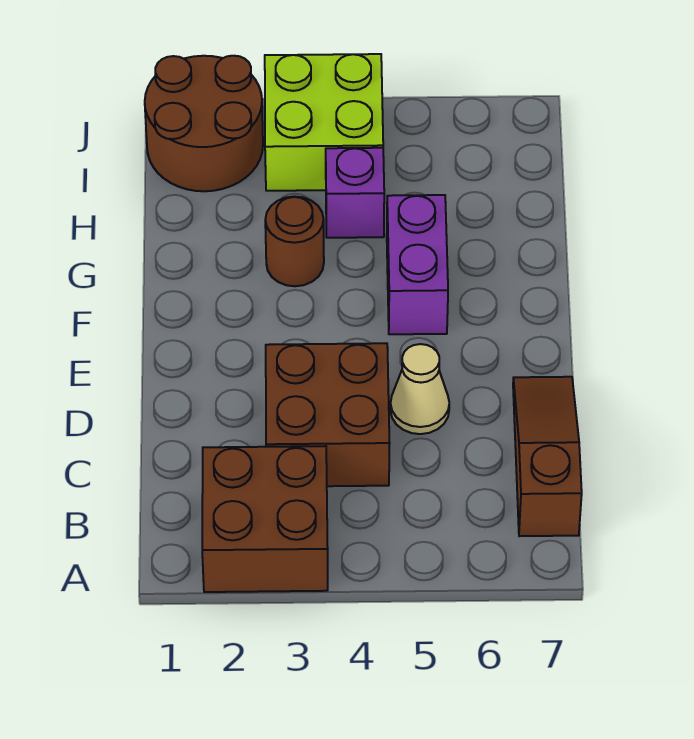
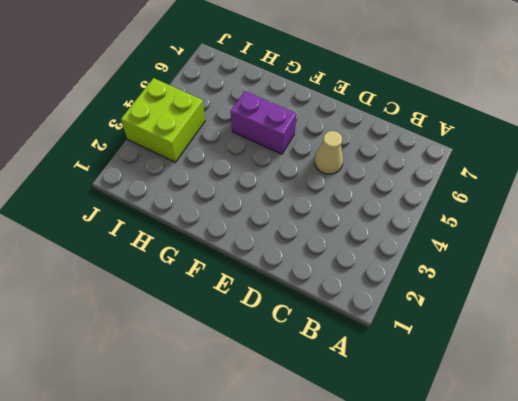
none -> brown brick A2:B3 level 1
none -> brown slope B7:D7 level 1 top B

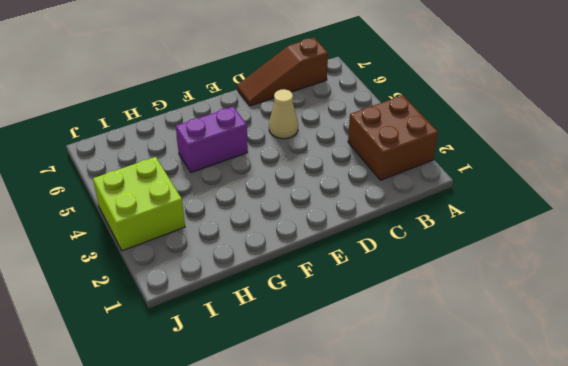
none -> brown brick C3:D4 level 1
none -> brown round brick G3 level 1

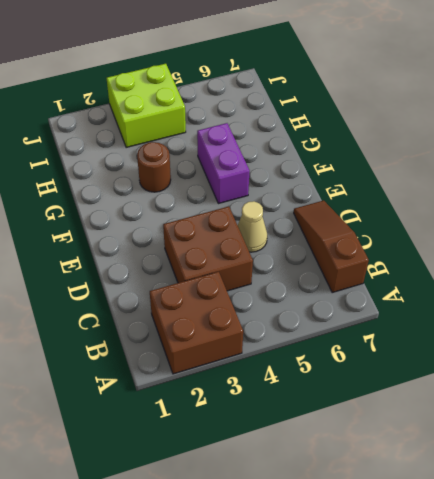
none -> purple brick H4 level 1
none -> brown round brick I1:J2 level 1

